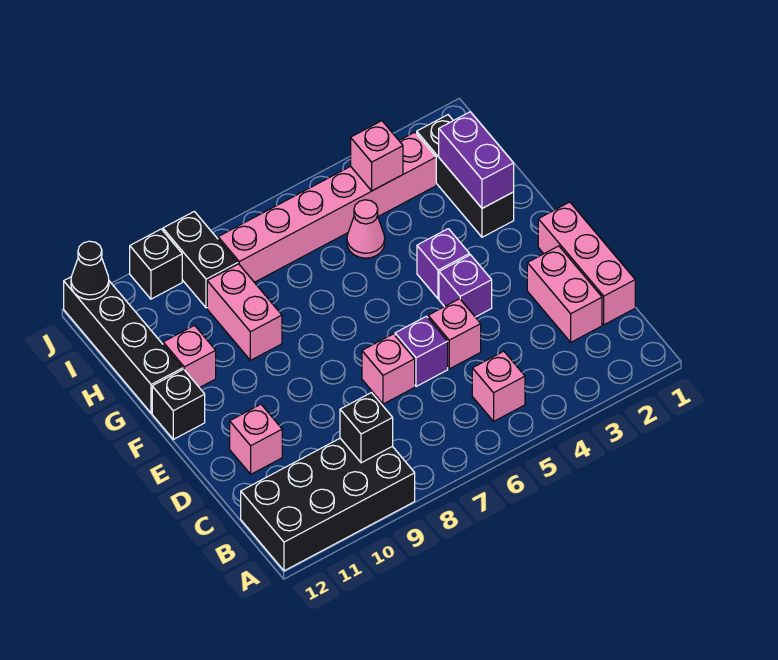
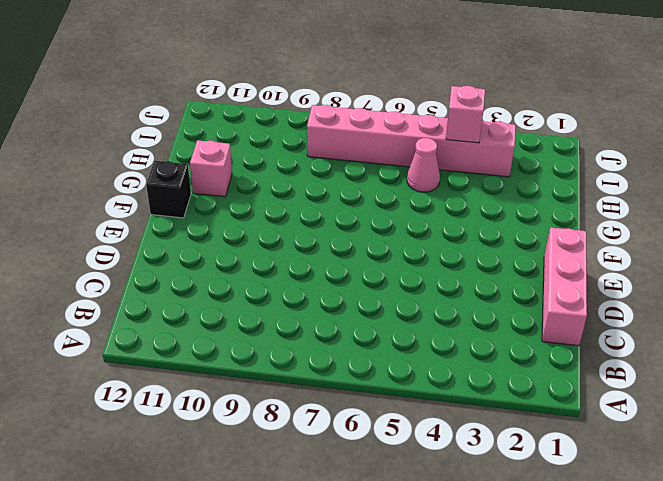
none -> black brick A9:B12 level 1
none -> pink brick B5 level 1
none -> pink brick C2:D2 level 1

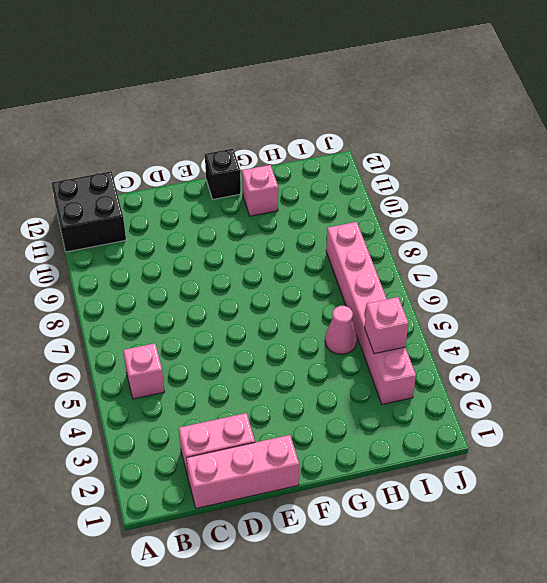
black brick A11:B12 level 1 -> black brick A9:B12 level 1
none -> pink brick D5 level 1
none -> purple brick D6 level 1
none -> pink brick D7 level 1

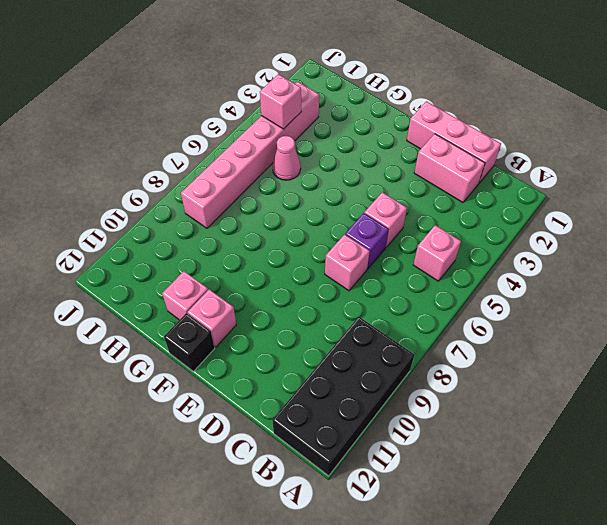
pink brick F11 level 1 -> pink brick D11 level 1
none -> purple brick E4 level 1
none -> purple brick F4 level 1
none -> black brick G2:I2 level 1

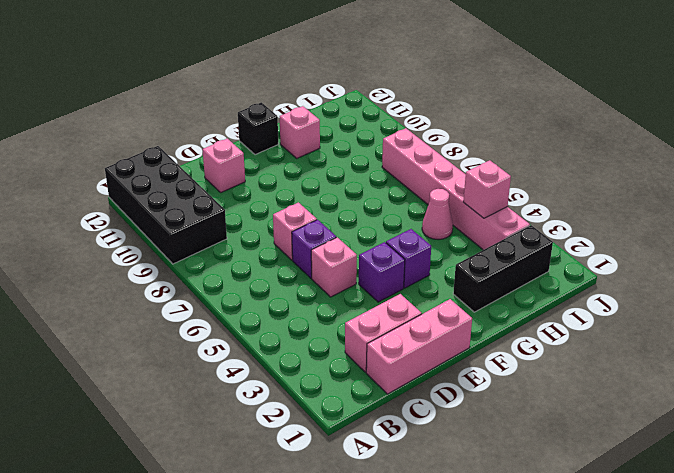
none -> pink brick B5 level 1
none -> pink brick G9:H9 level 1
none -> black brick G12:J12 level 1

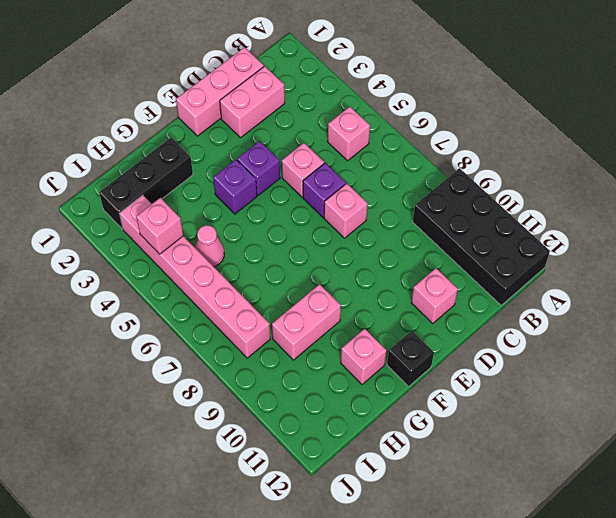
none -> black brick G12:J12 level 1
none -> black brick I9:J9 level 1
none -> black brick J10 level 1

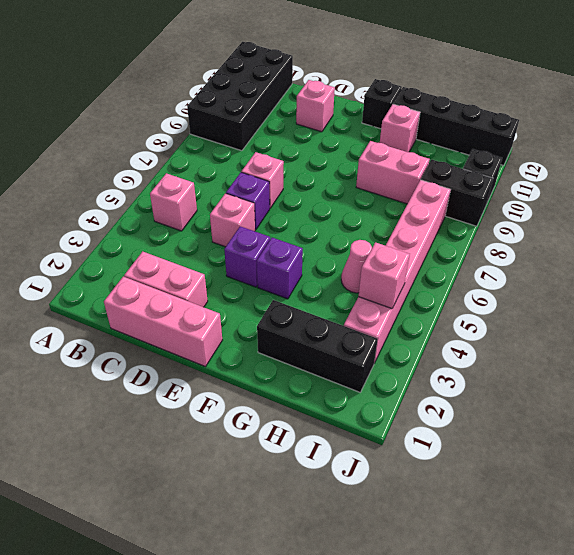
none -> black brick B9 level 2
none -> purple brick G2:H2 level 2
none -> black cone J12 level 2

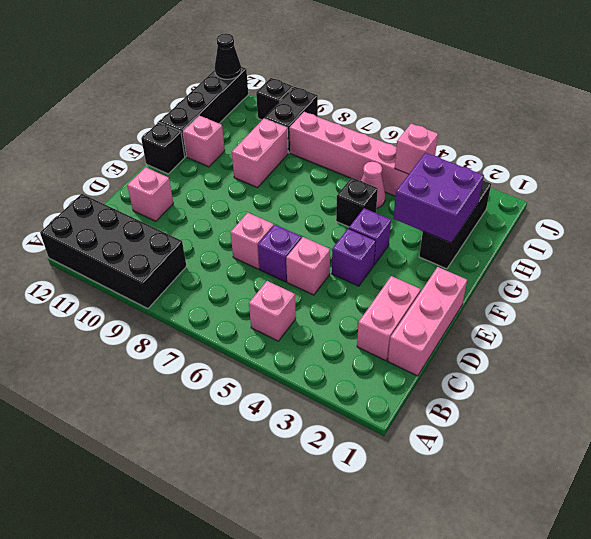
purple brick G2:H3 level 2 -> purple brick G2:H2 level 2
black brick G5 level 1 -> black brick B9 level 2

